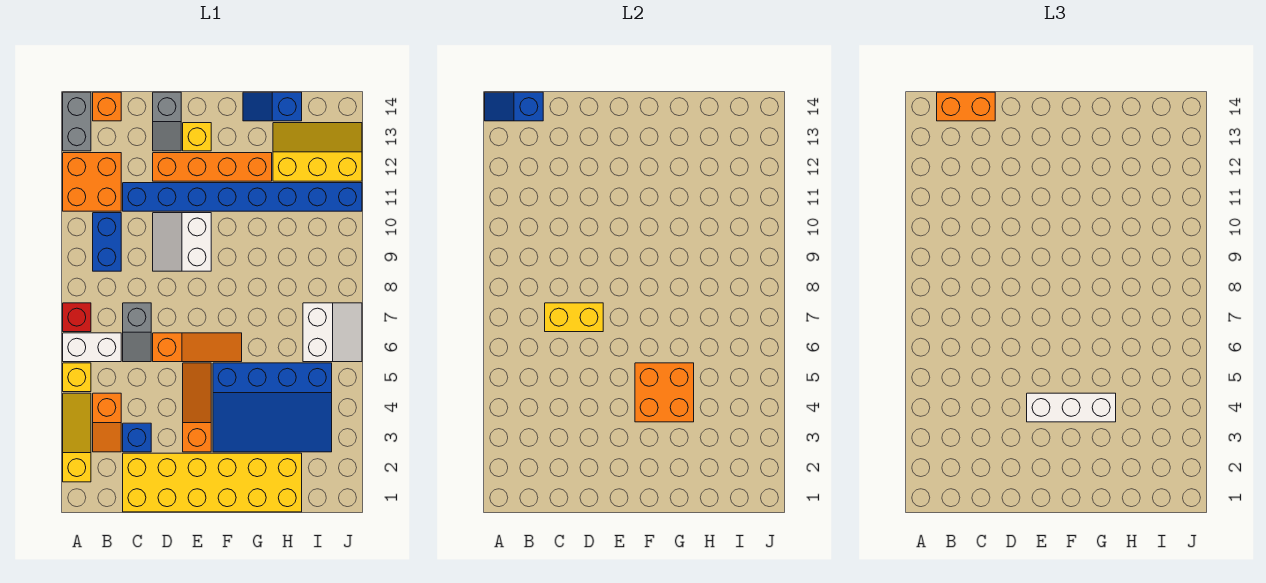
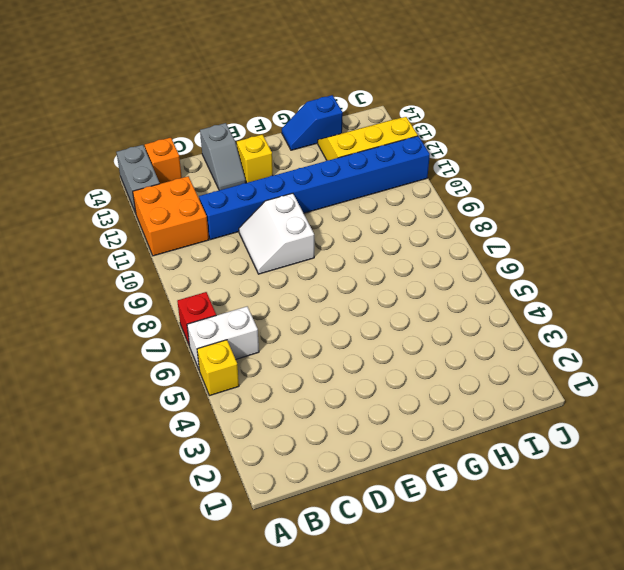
none -> yellow slope A2:A4 level 1 top 2
none -> orange slope B3:B4 level 1 top 4
none -> blue brick B9:B10 level 1

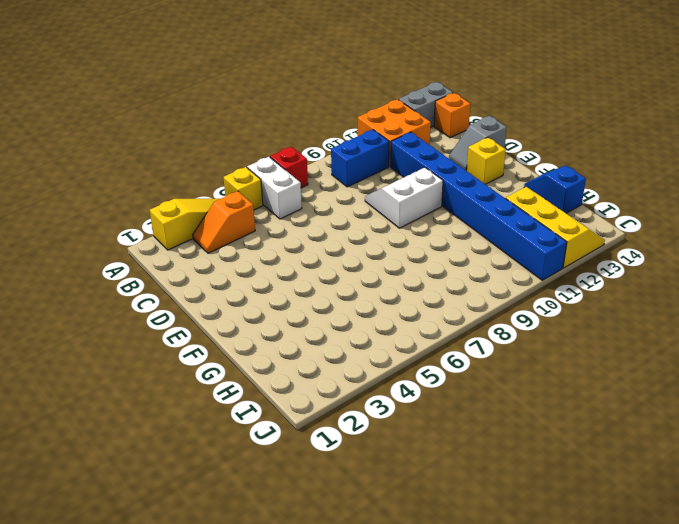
none -> yellow brick C1:H2 level 1
none -> blue brick C3 level 1
none -> grey slope C6:C7 level 1 top 7

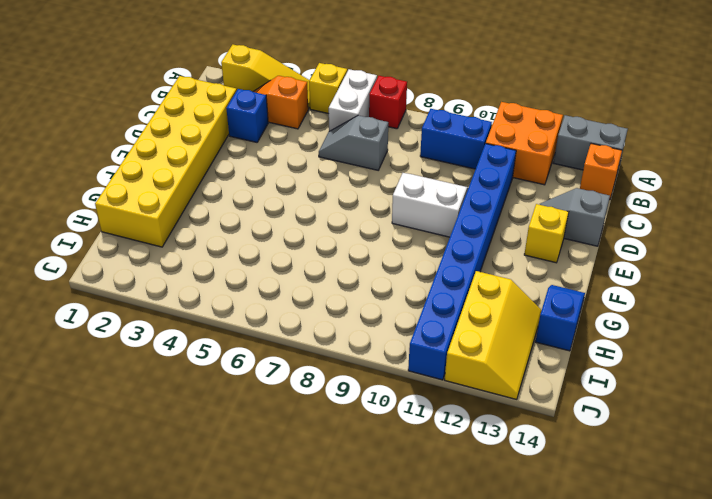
none -> orange slope D6:F6 level 1 top D
none -> orange brick D12:G12 level 1
none -> orange slope E3:E5 level 1 top 3

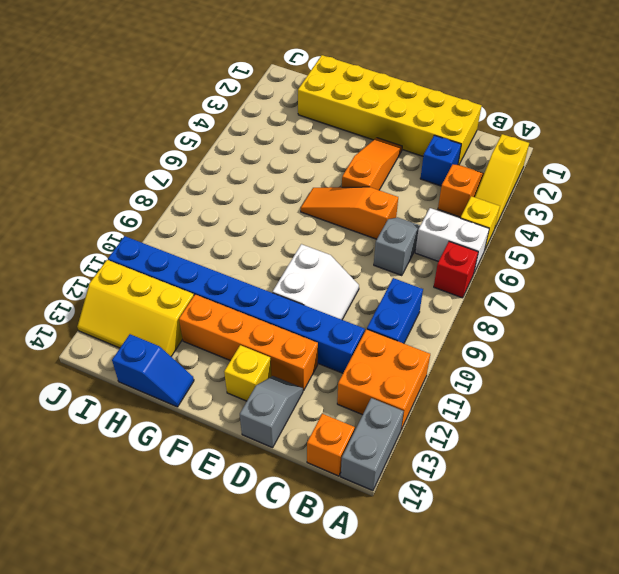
orange slope E3:E5 level 1 top 5 -> orange slope E3:E5 level 1 top 3
none -> blue slope F3:I5 level 1 top 5
none -> white slope I6:J7 level 1 top I
none -> blue slope A14:B14 level 2 top B

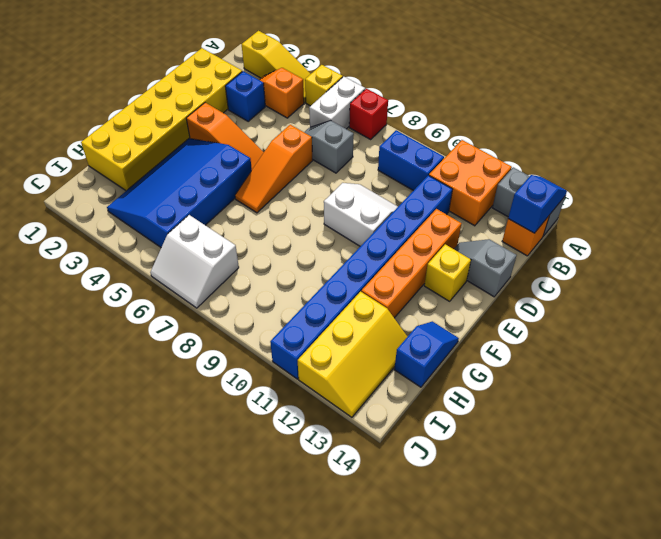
none -> yellow brick C7:D7 level 2
none -> orange brick F4:G5 level 2
none -> orange brick B14:C14 level 3

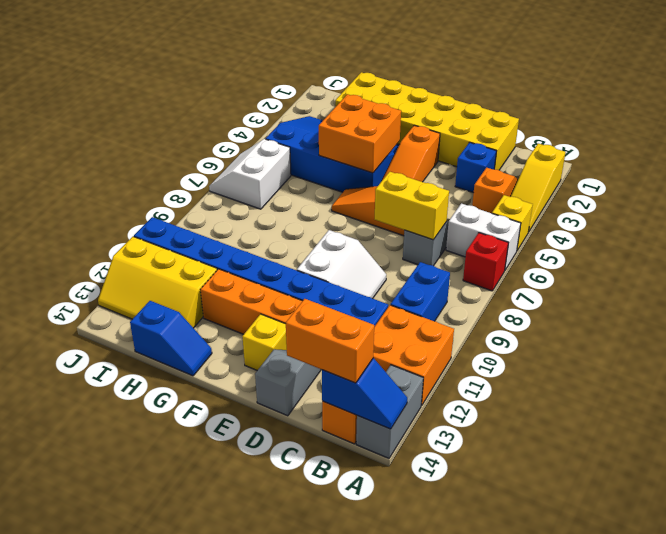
none -> white brick E4:G4 level 3

